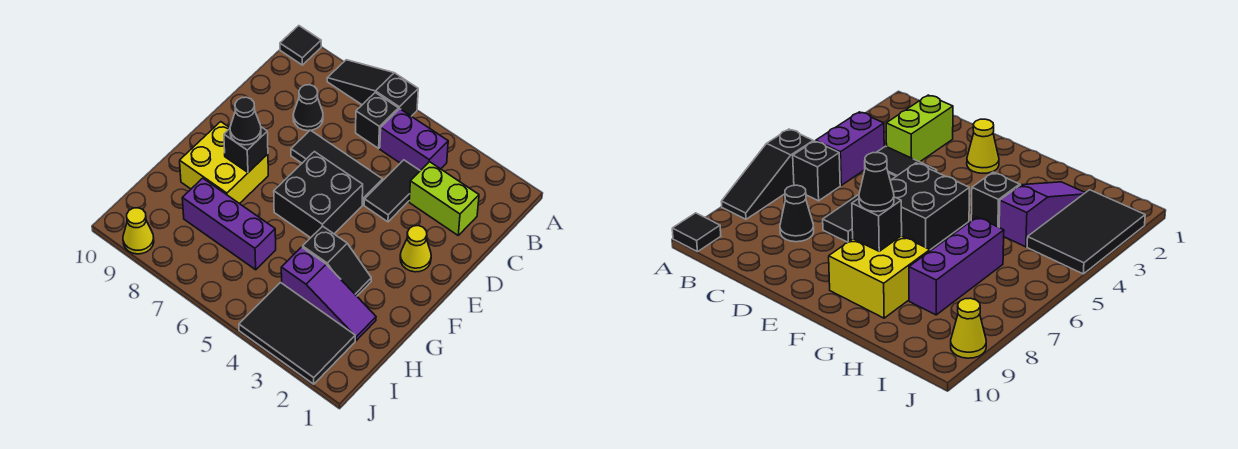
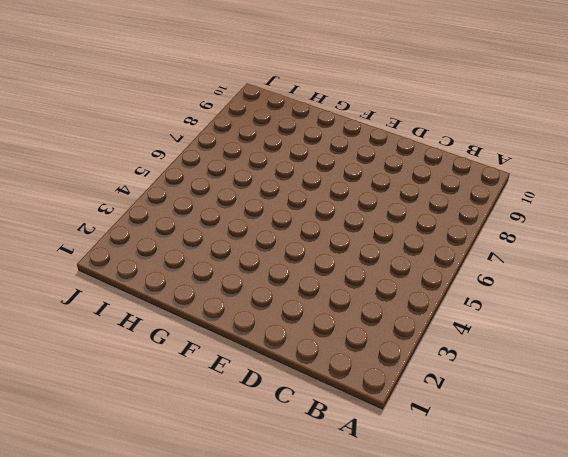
none -> black slope A6:A8 level 1 top 6
none -> black tile A10 level 1
none -> purple brick B4:B5 level 1

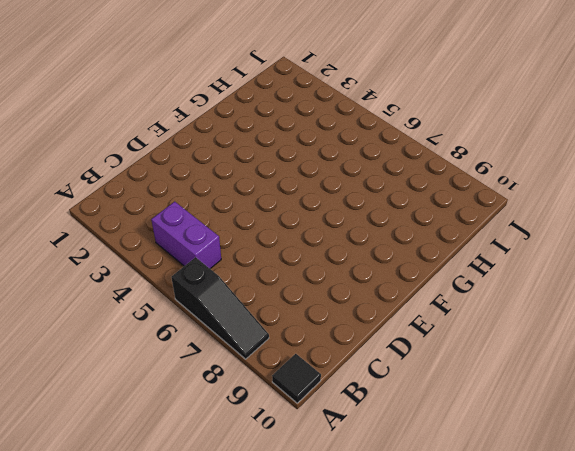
none -> black brick B6 level 1
none -> lime brick C2:C3 level 1
none -> black tile C4:D4 level 1

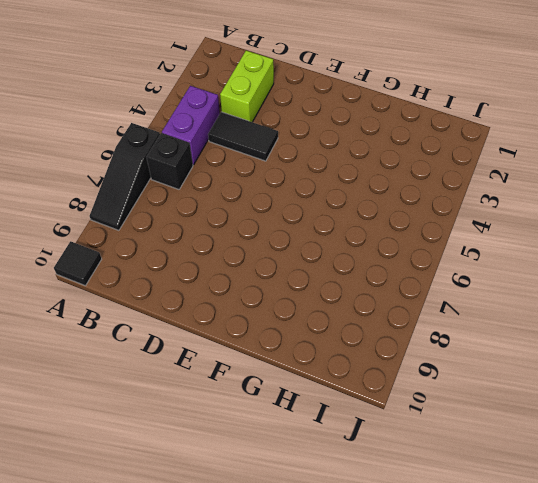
none -> black cone C8 level 1
none -> black tile D5:D7 level 1
none -> yellow cone E2 level 1

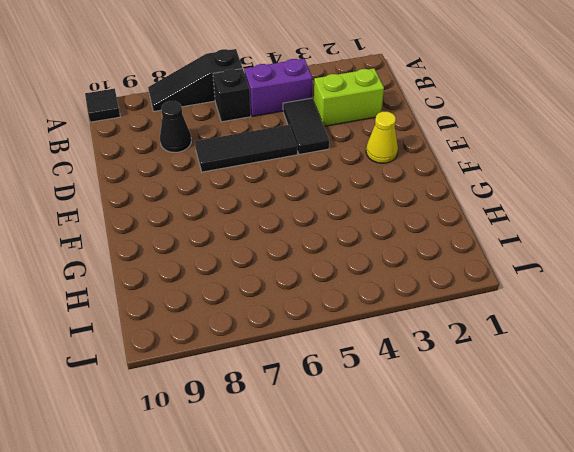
none -> black brick E5:F6 level 1
none -> yellow brick F8:G9 level 1
none -> black slope G3:G4 level 1 top 4

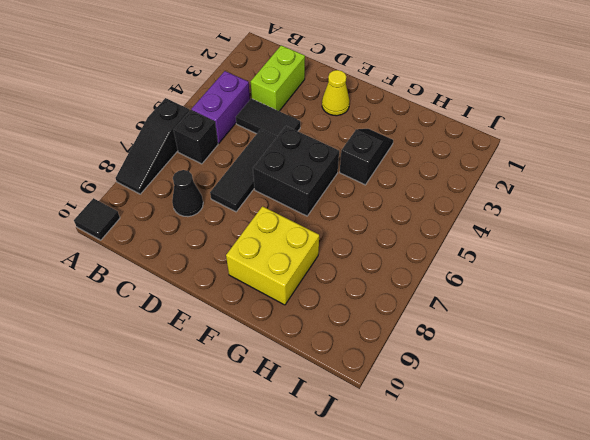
none -> purple slope H2:H4 level 1 top 4
none -> purple brick H6:H8 level 1
none -> black tile I2:J4 level 1

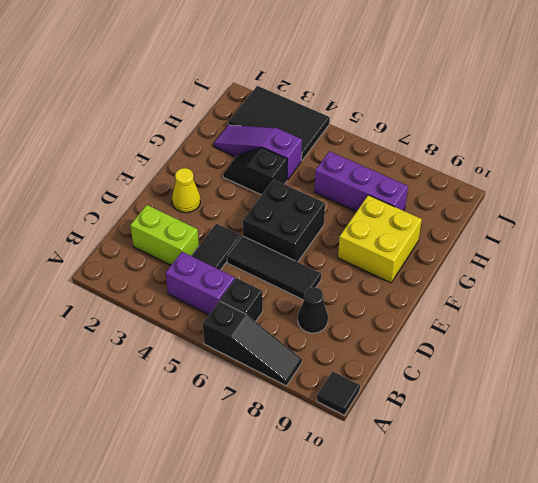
none -> yellow cone J9 level 1
none -> black brick F8 level 2
none -> black cone F8 level 3

